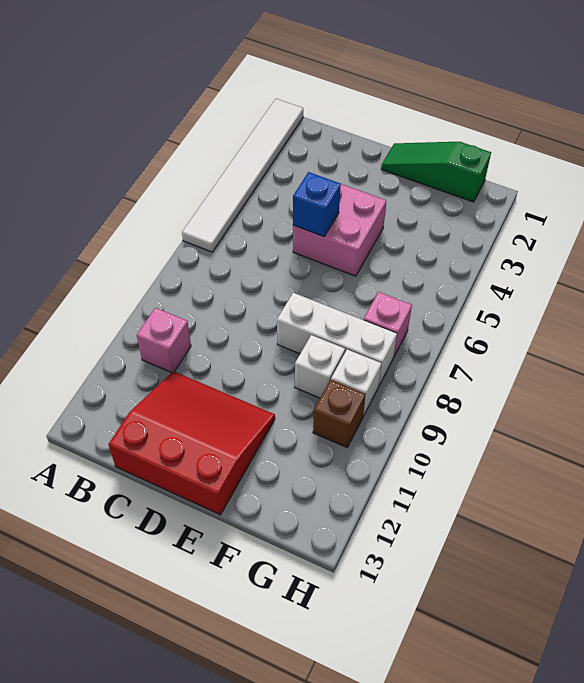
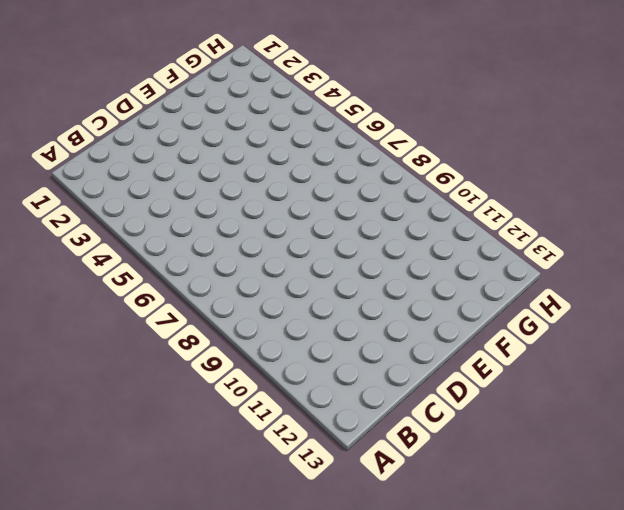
none -> white tile A1:A6 level 1
none -> pink brick B10 level 1

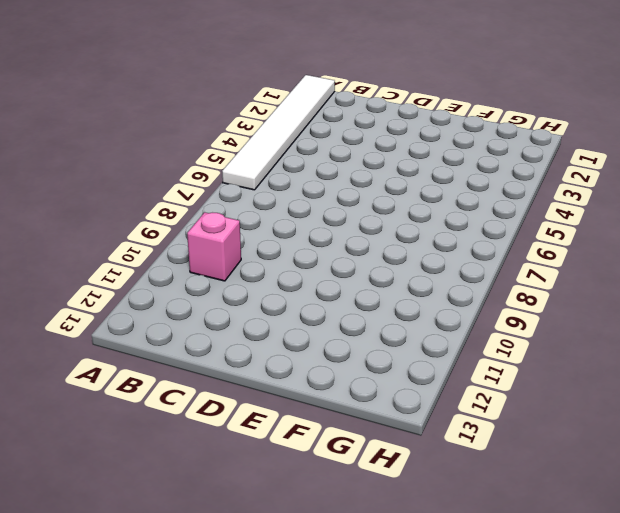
none -> red slope C11:E13 level 1 top 13
none -> pink brick D4:E5 level 1

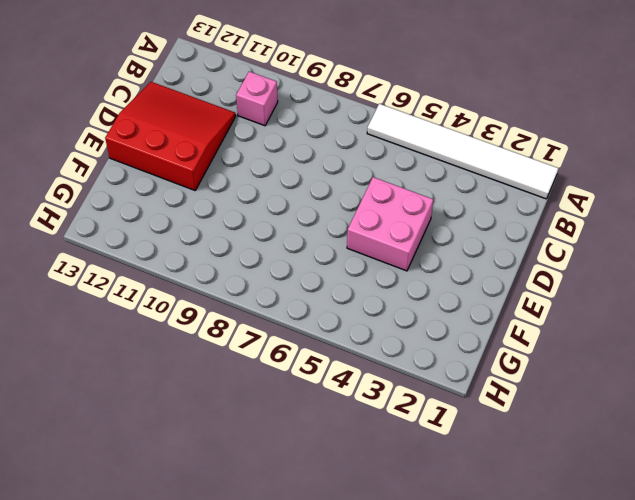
red slope C11:E13 level 1 top E -> red slope C11:E13 level 1 top 13
none -> green slope E1:G1 level 1 top G
none -> white brick E8:G8 level 1

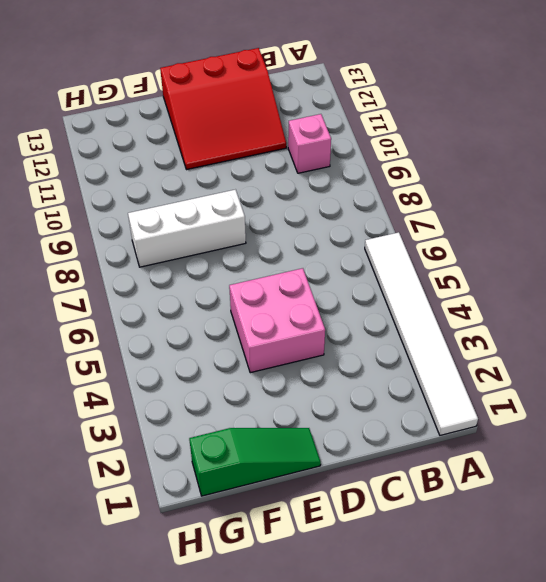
none -> white brick F9 level 1
none -> pink brick G7 level 1

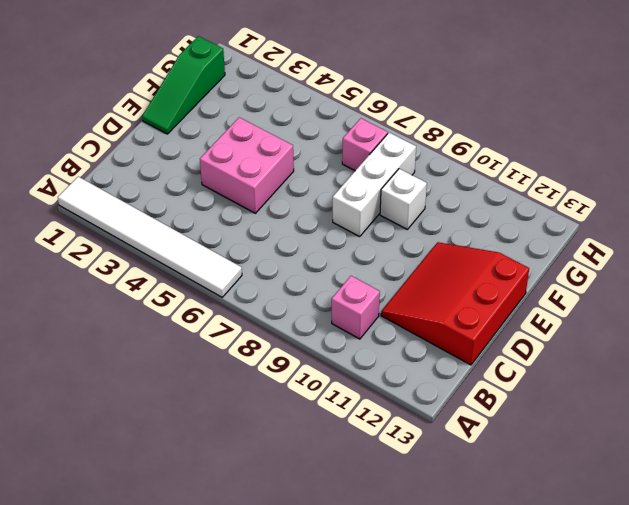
none -> white brick G9 level 1
none -> brown brick G10 level 1

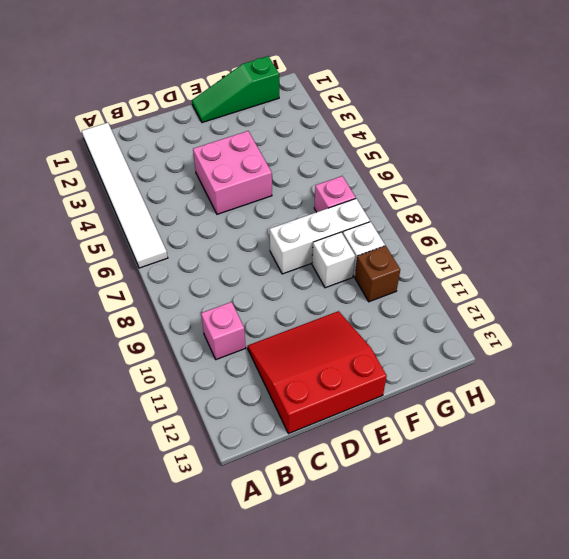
none -> blue brick D5 level 2

